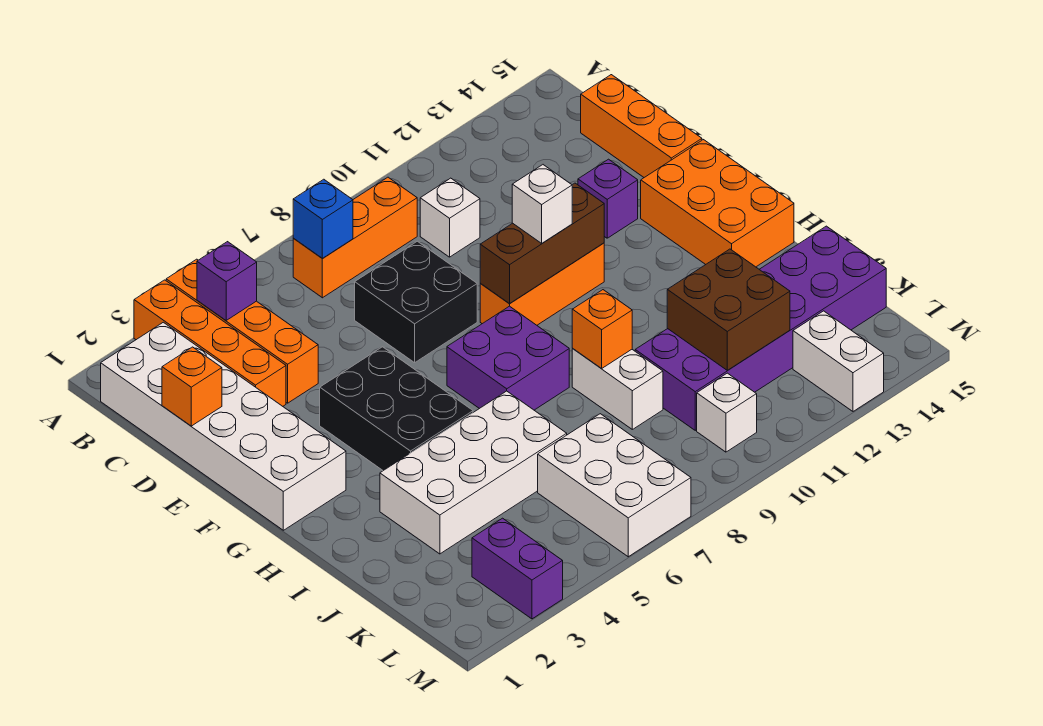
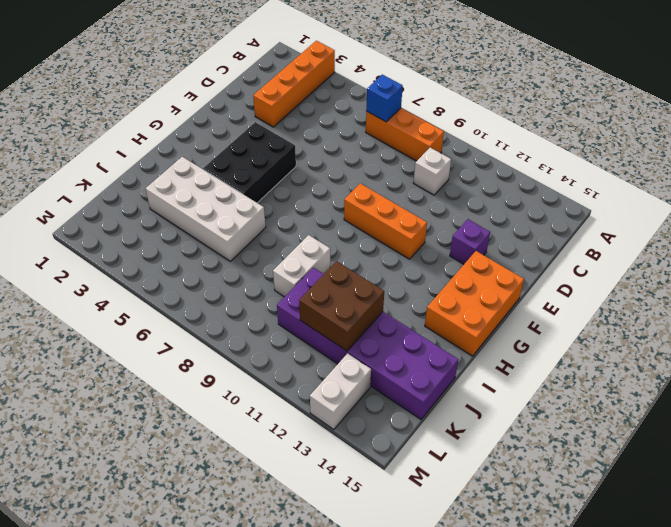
none -> orange brick A4:D4 level 1
none -> white brick B1:G2 level 1
none -> orange brick C15:E15 level 1

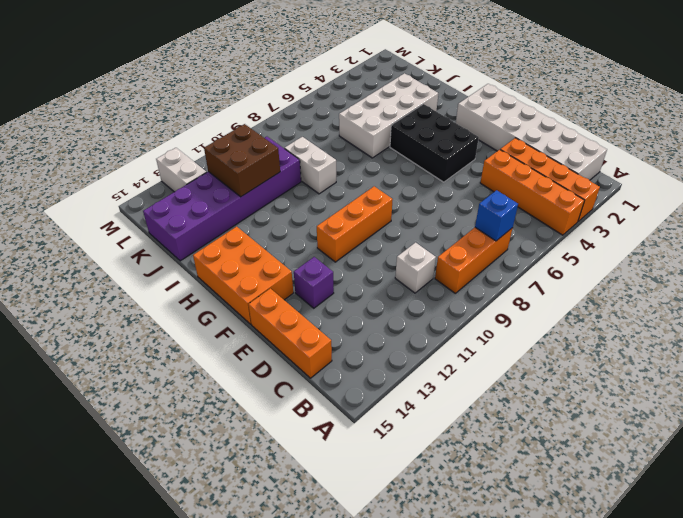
none -> black brick D7:E8 level 1
none -> purple brick G7:H8 level 1
none -> white brick K6:M7 level 1

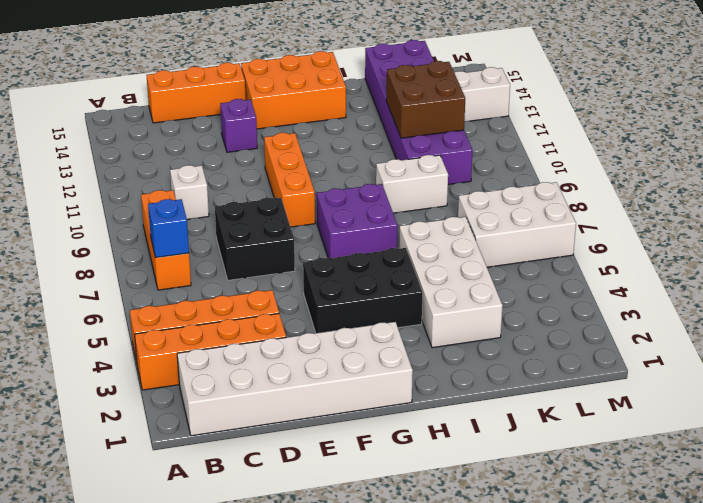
none -> purple brick L3:M3 level 1
none -> white brick L10 level 1
none -> purple brick B4 level 2

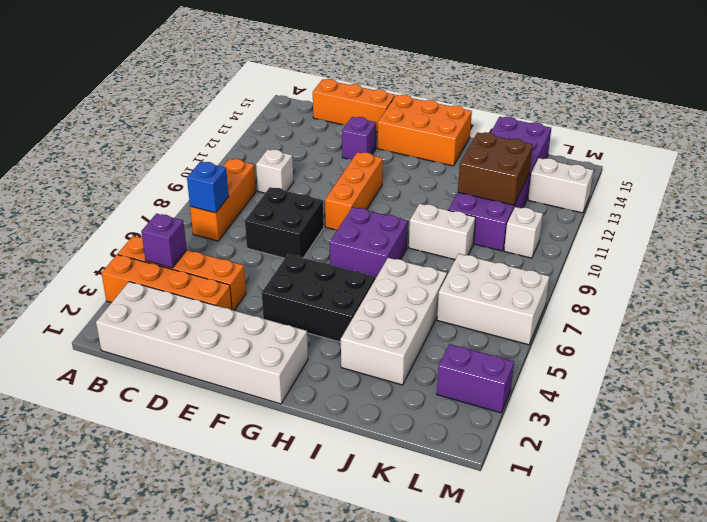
none -> orange brick D1 level 2
none -> brown brick F9:F11 level 2
none -> orange brick I9 level 2

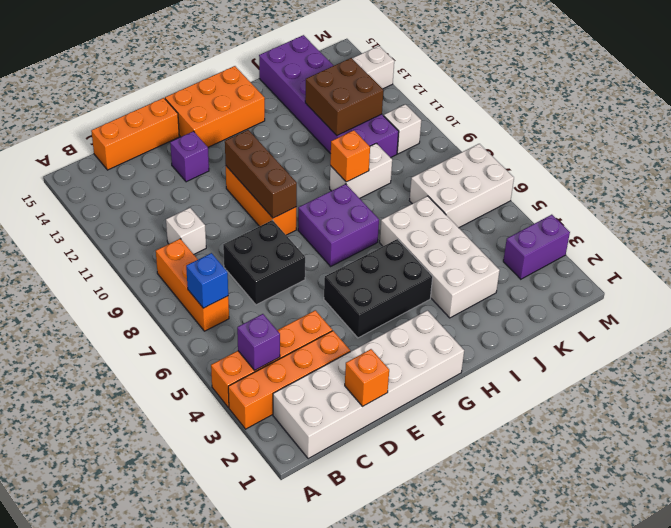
none -> white brick F10 level 3

